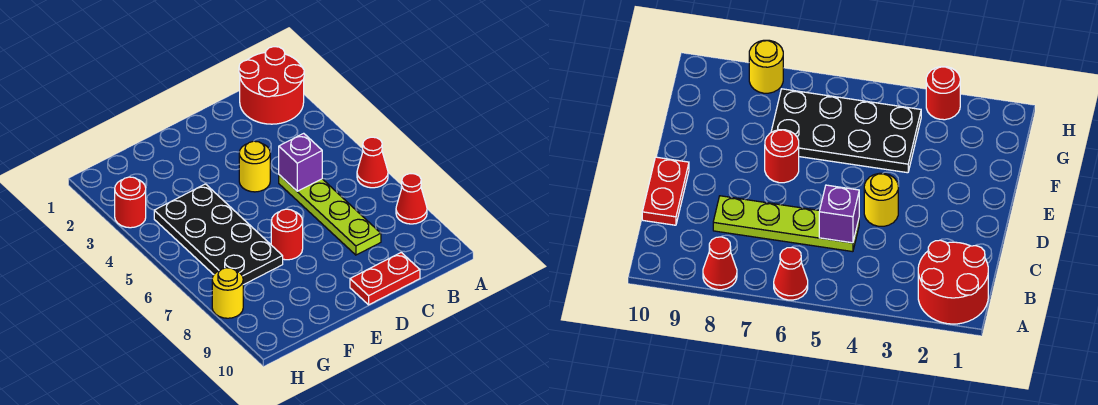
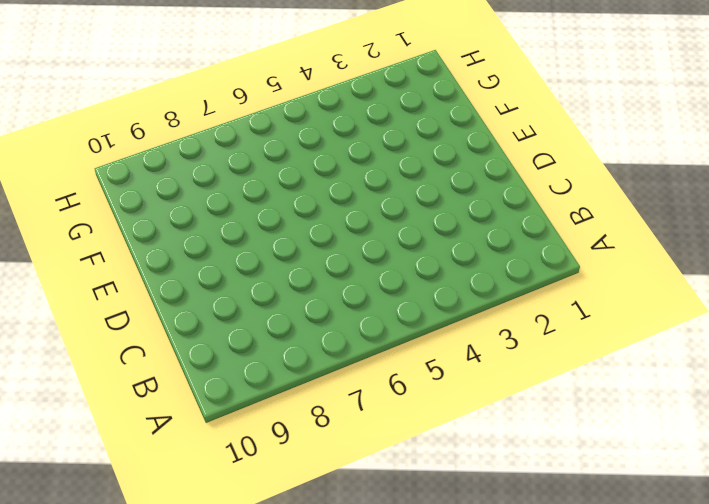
none -> red round brick A1:B2 level 1
none -> red cone A6 level 1

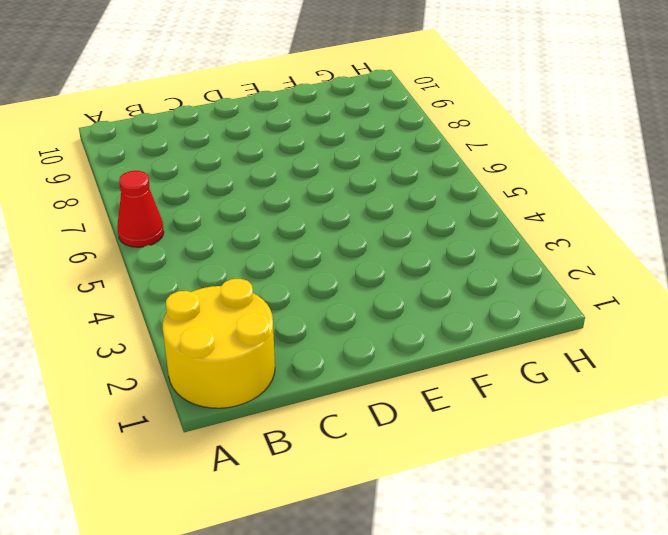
yellow round brick A1:B2 level 1 -> red round brick A1:B2 level 1
none -> red cone A8 level 1
none -> lime plate C5:C8 level 1

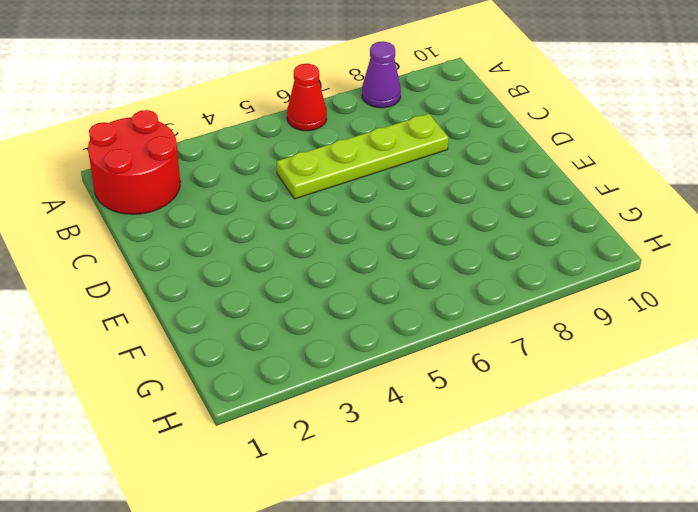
purple cone A8 level 1 -> red cone A8 level 1
none -> red plate C10:D10 level 1
none -> yellow round brick D4 level 1

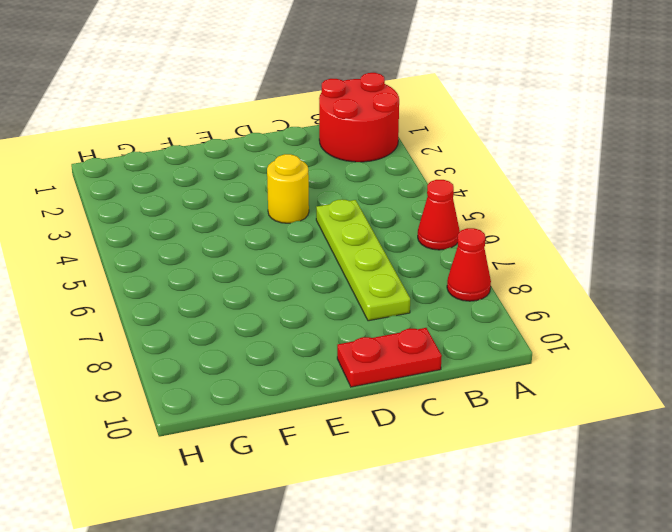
none -> red round brick E7 level 1
none -> black plate F4:G7 level 1

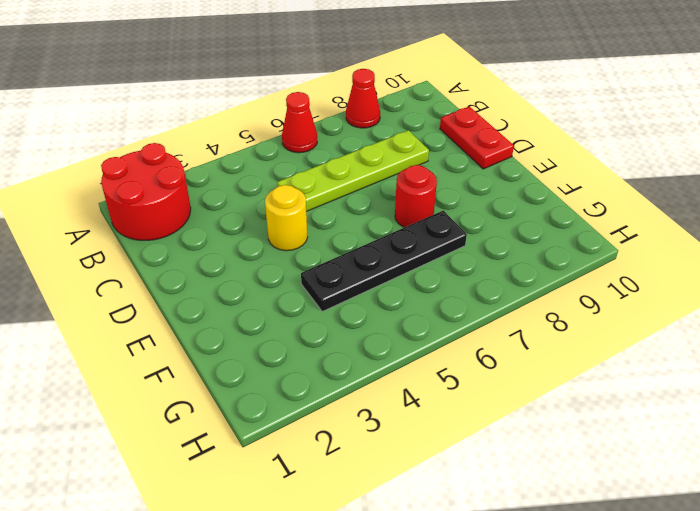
black plate F4:F7 level 1 -> black plate F4:G7 level 1
none -> red round brick H3 level 1
none -> yellow round brick H8 level 1

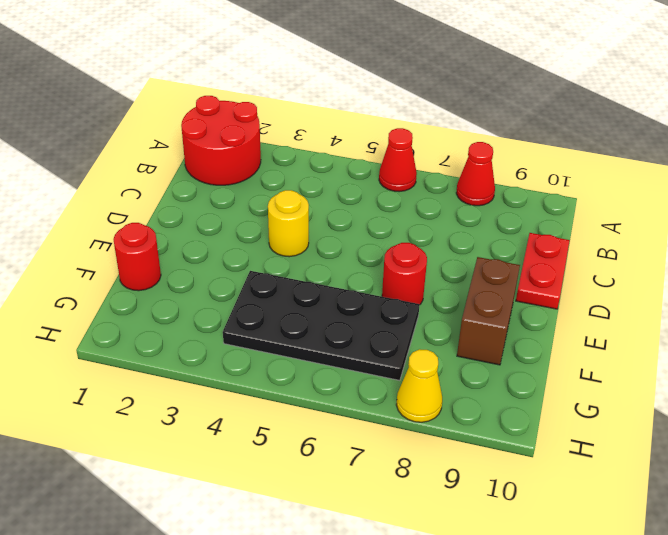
brown brick E9:F9 level 1 -> none
red round brick F1 level 1 -> red round brick H3 level 1
yellow cone H8 level 1 -> yellow round brick H8 level 1
none -> lime plate C5:C8 level 1
none -> purple brick C5 level 2

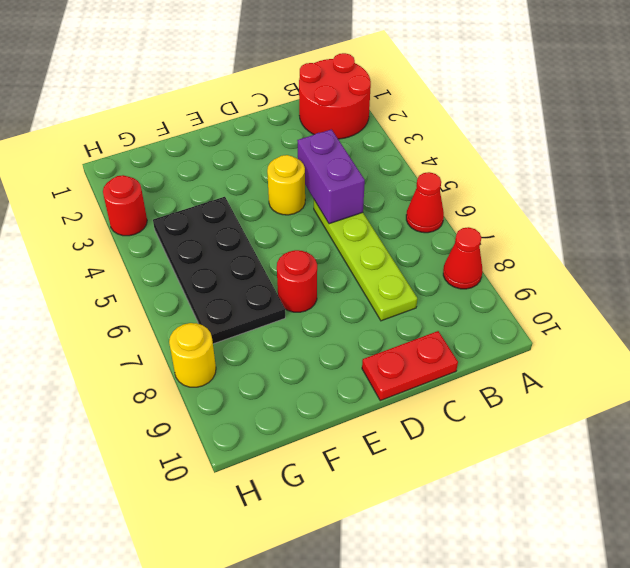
purple brick C4:C5 level 2 -> purple brick C5 level 2

